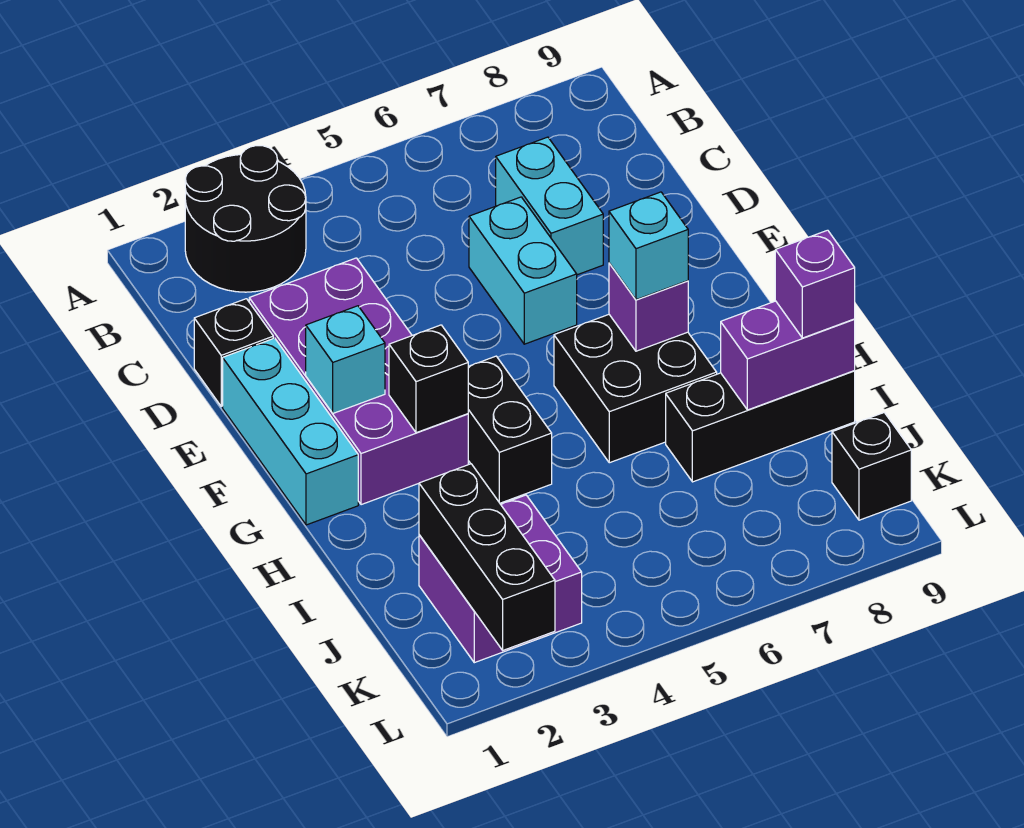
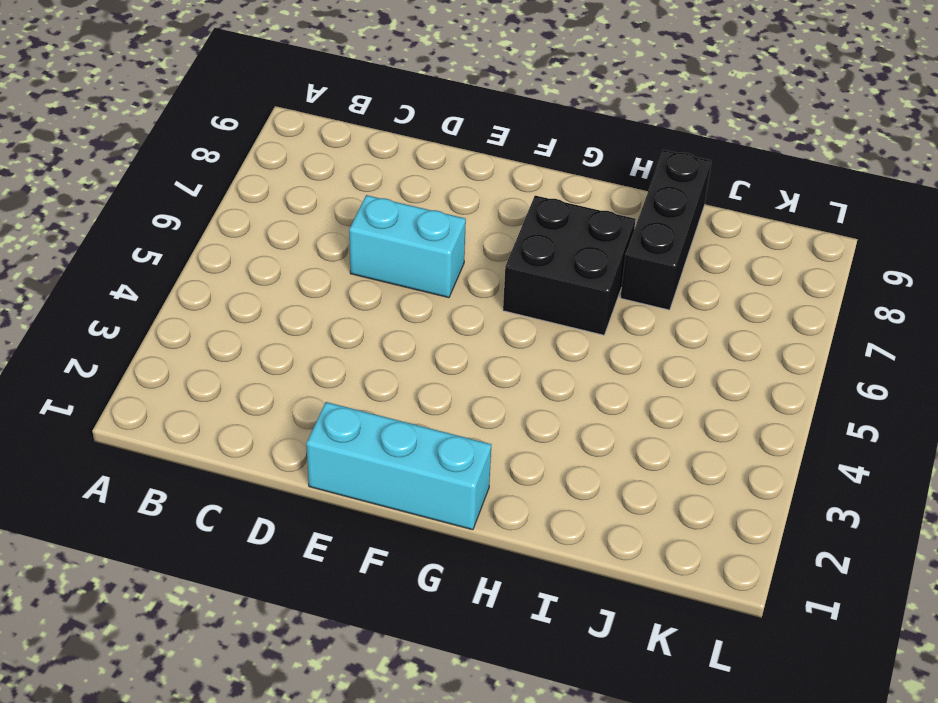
none -> black round brick A2:B3 level 1
none -> cyan brick C7:D7 level 1
none -> black brick D1 level 1

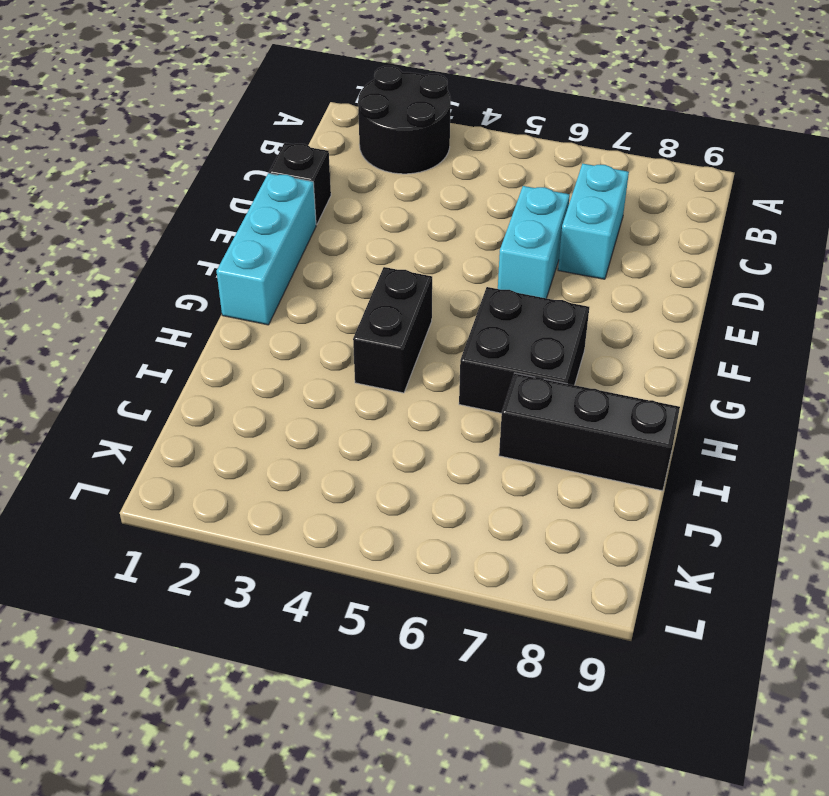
none -> purple brick D2:G3 level 1
none -> purple brick J2:K3 level 1
none -> black brick K9 level 1

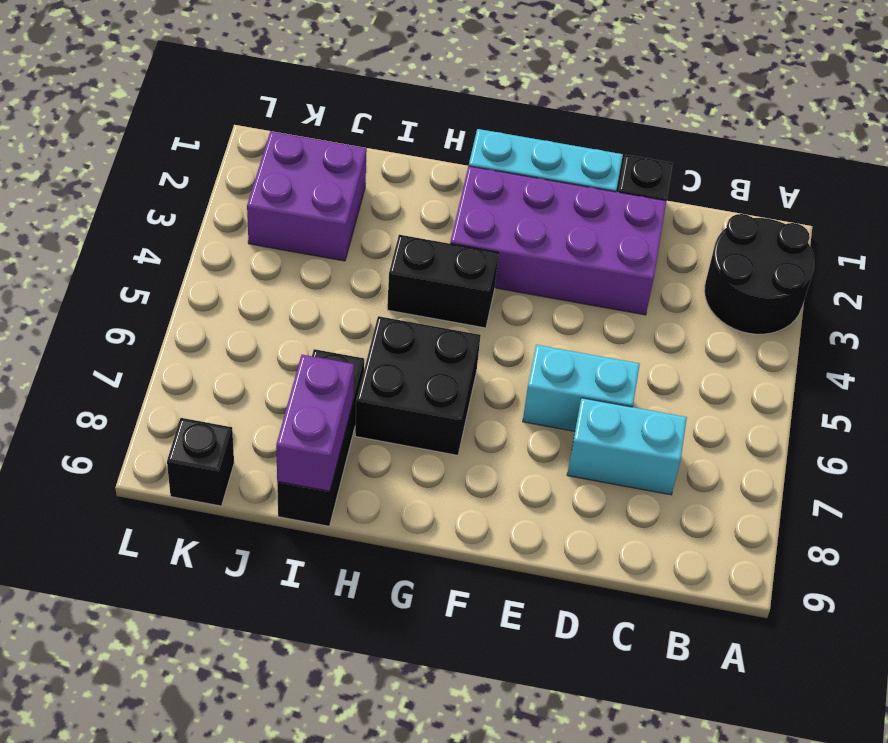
none -> cyan brick F2 level 2
none -> black brick G3 level 2
none -> purple brick G7 level 2

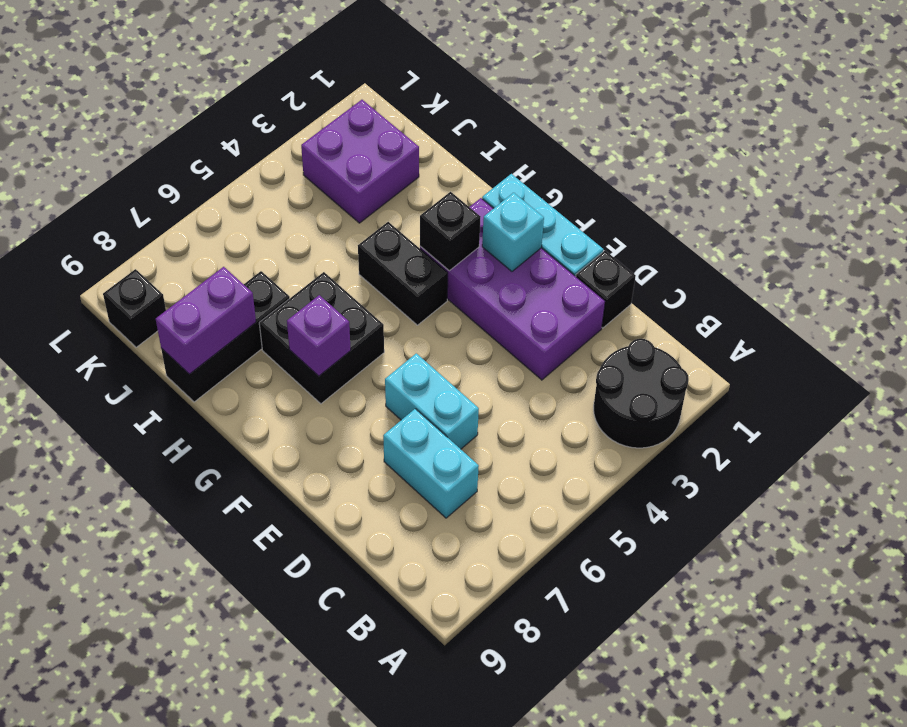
none -> black brick J2:L2 level 2
none -> cyan brick G7 level 3
none -> purple brick I9 level 3

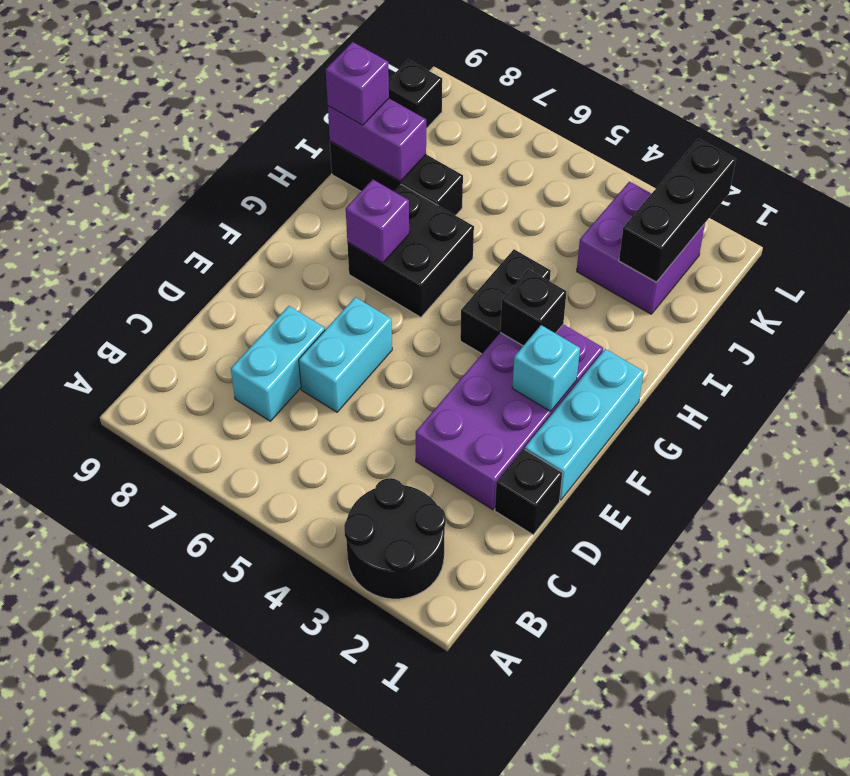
none -> cyan brick G7 level 3

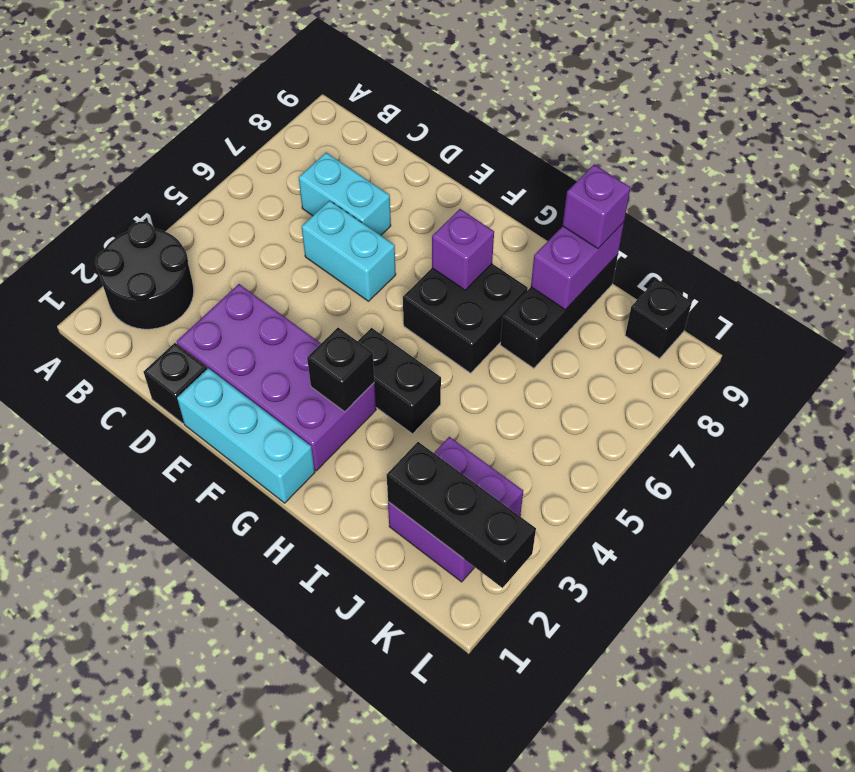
none -> cyan brick F2 level 2
none -> cyan brick G7 level 3

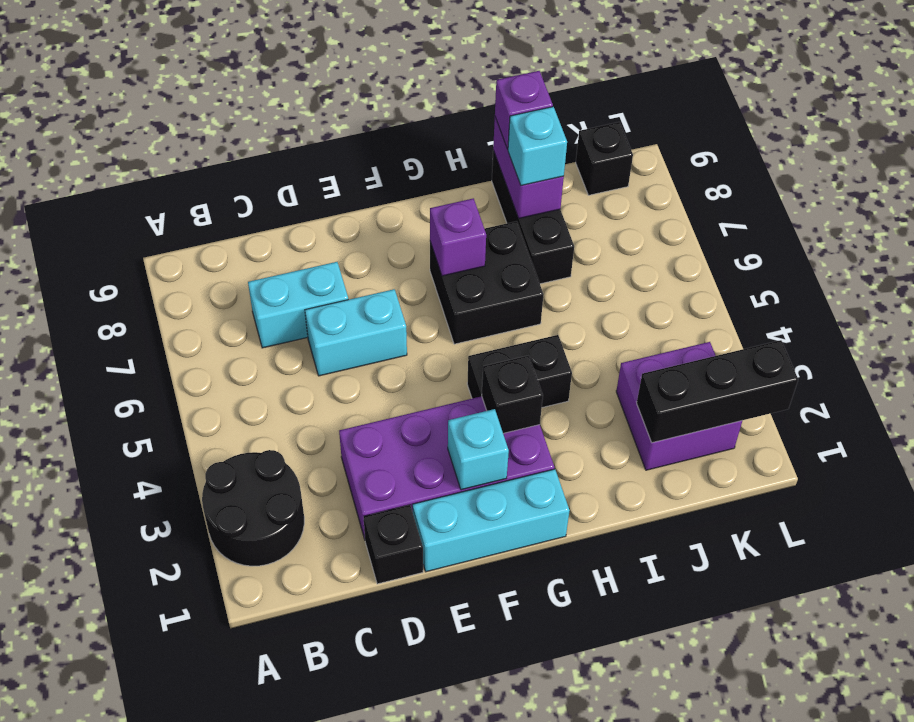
cyan brick I8 level 3 -> cyan brick G7 level 3

